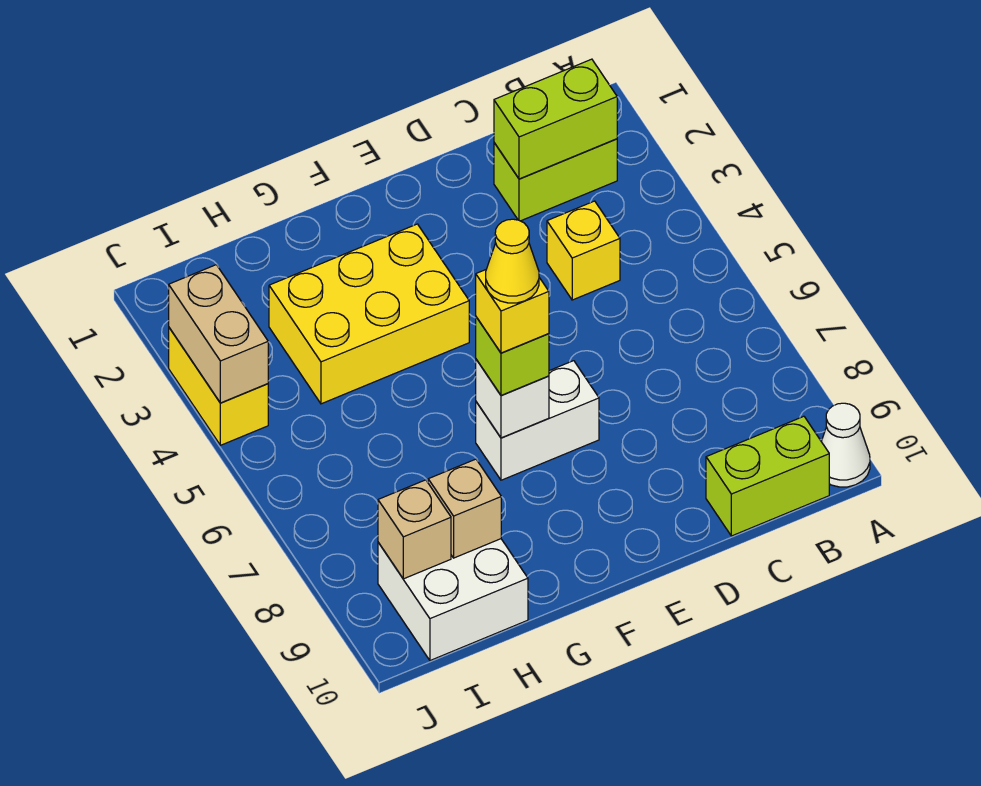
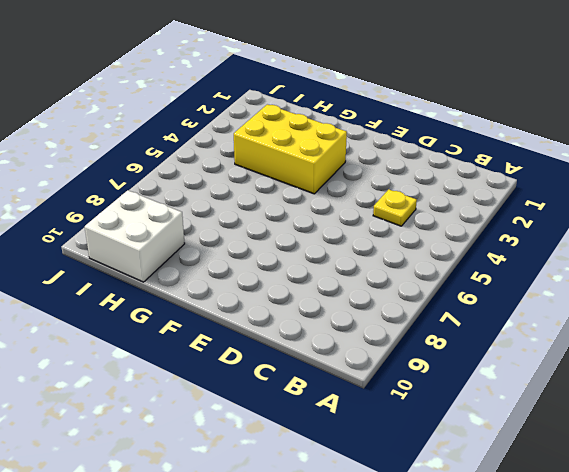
yellow plate C4 level 1 -> yellow brick C4 level 1
none -> white cone A10 level 1
none -> lime brick B2:C2 level 1
none -> lime brick B10:C10 level 1

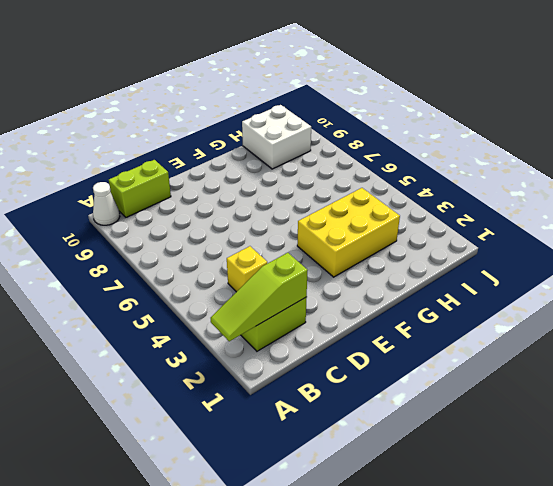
lime slope A2:C2 level 2 top C -> lime brick B2:C2 level 2
none -> white brick E7:F7 level 1
none -> yellow brick J3:J4 level 1
none -> white brick F7 level 2

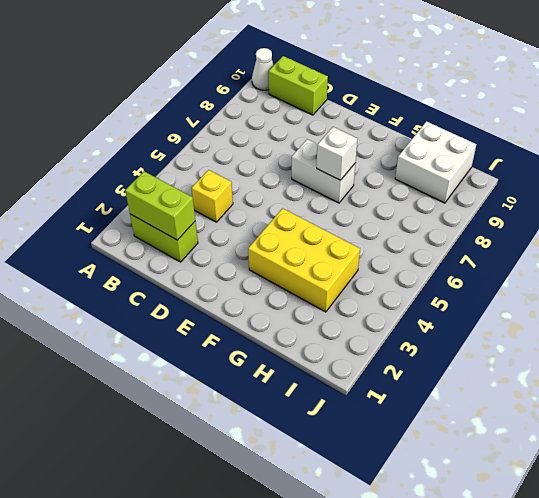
none -> yellow brick J3:J4 level 1
none -> tan brick H9 level 2
none -> tan brick I9 level 2

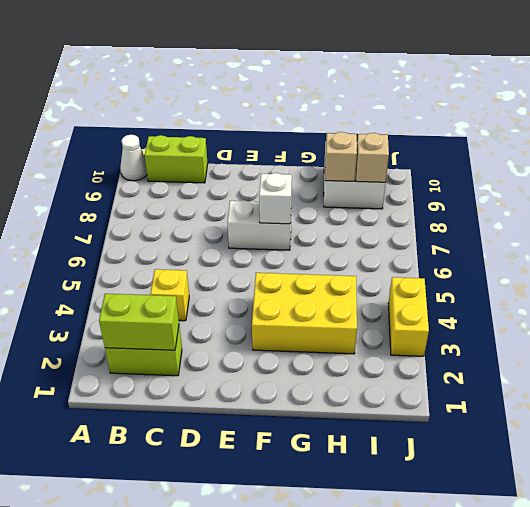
none -> tan brick J3:J4 level 2
none -> lime brick F7 level 3
none -> yellow brick F7 level 4

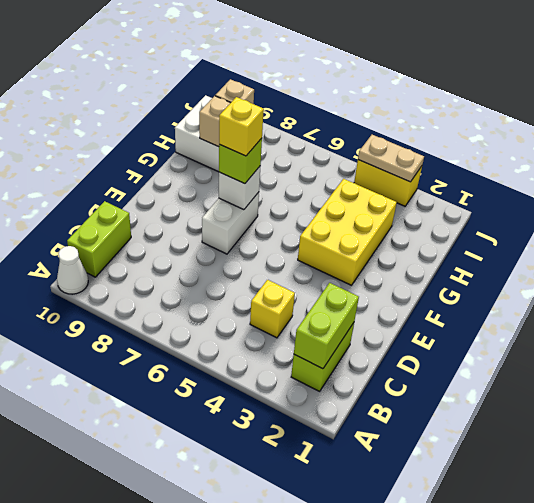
tan plate J3:J4 level 2 -> tan brick J3:J4 level 2
none -> yellow cone F7 level 5

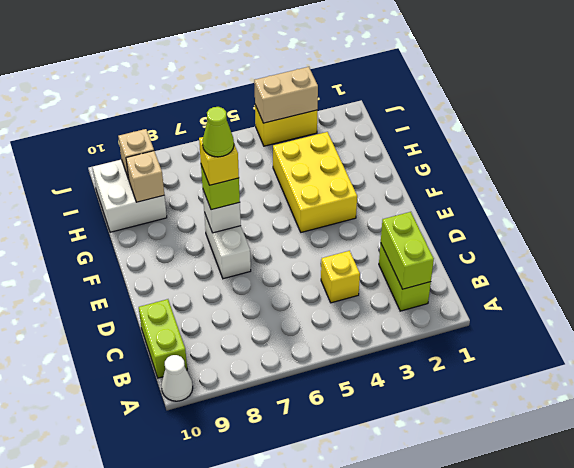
lime cone F7 level 5 -> yellow cone F7 level 5

